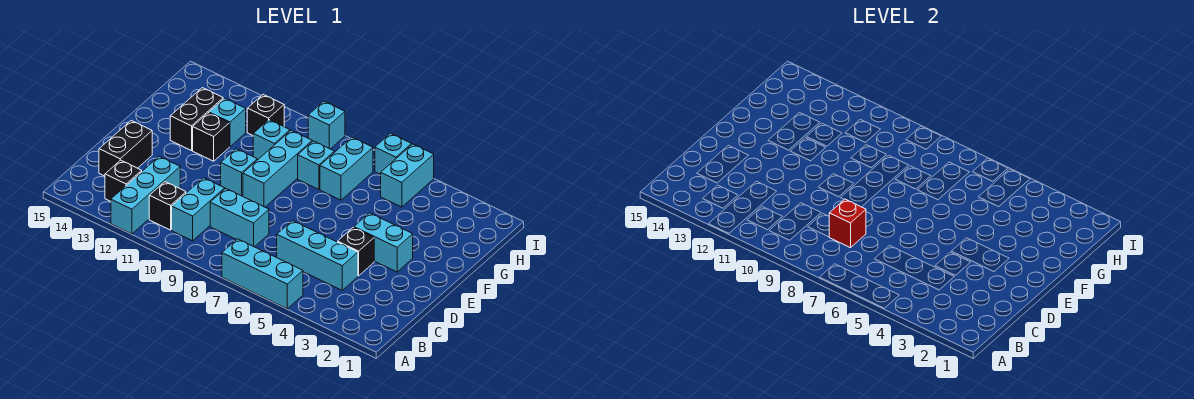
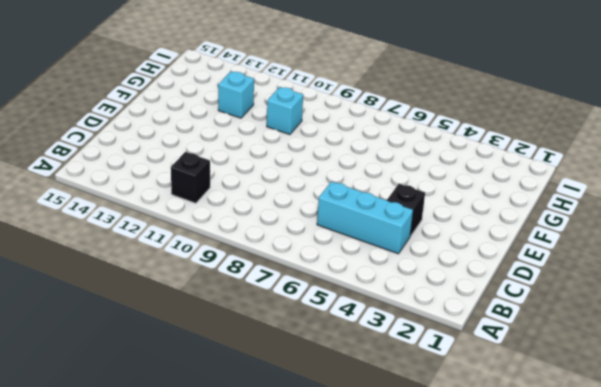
none -> cyan brick A5:A7 level 1
none -> cyan brick A12:C12 level 1
none -> cyan brick B10:C10 level 1

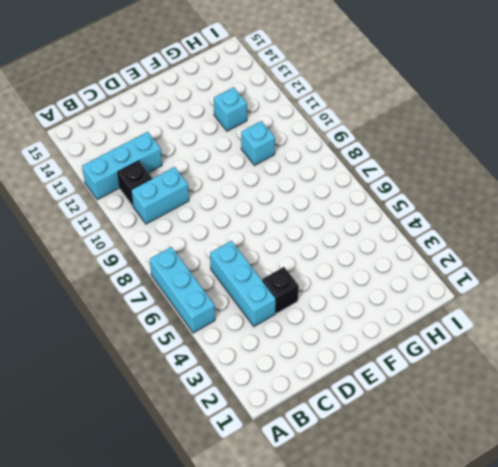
none -> black brick B13 level 1
none -> cyan brick C8:C9 level 1
none -> black brick C14:D14 level 1

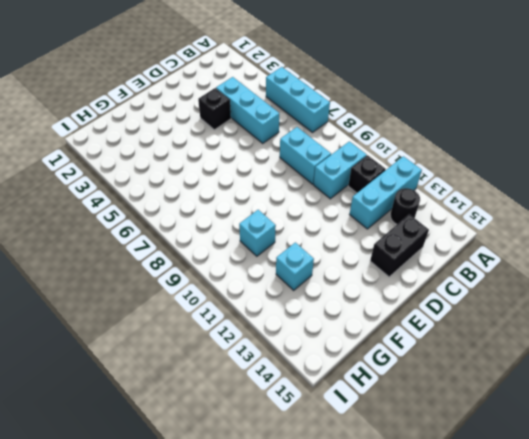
black round brick B13 level 1 -> black brick B13 level 1
none -> cyan brick E3:E4 level 1
none -> cyan brick E9:G9 level 1
none -> cyan brick E10 level 1

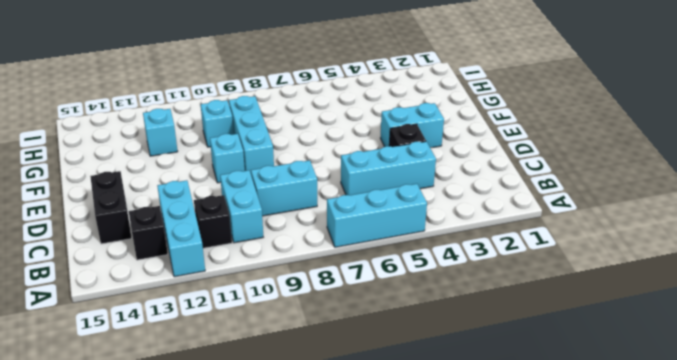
none -> black brick F12 level 1
none -> black brick F13:G13 level 1
none -> cyan brick G7:H7 level 1

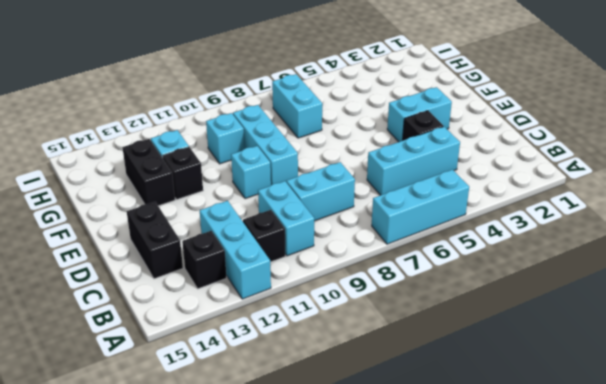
none -> cyan brick G8 level 1
none -> cyan brick H5:I5 level 1
none -> black brick H11 level 1

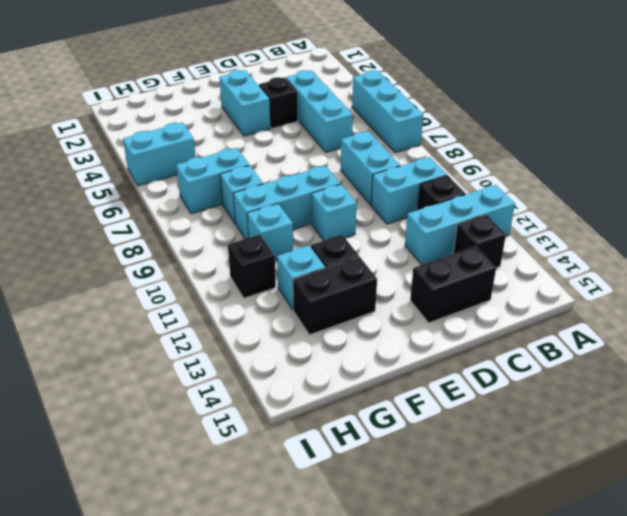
none -> cyan brick I6 level 1
none -> cyan brick I9 level 1
none -> red brick C8 level 2

